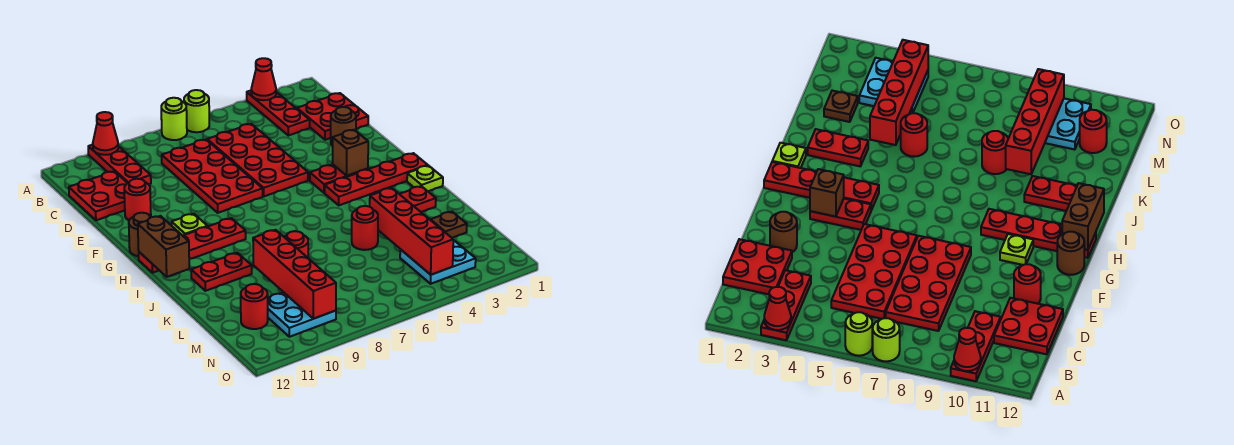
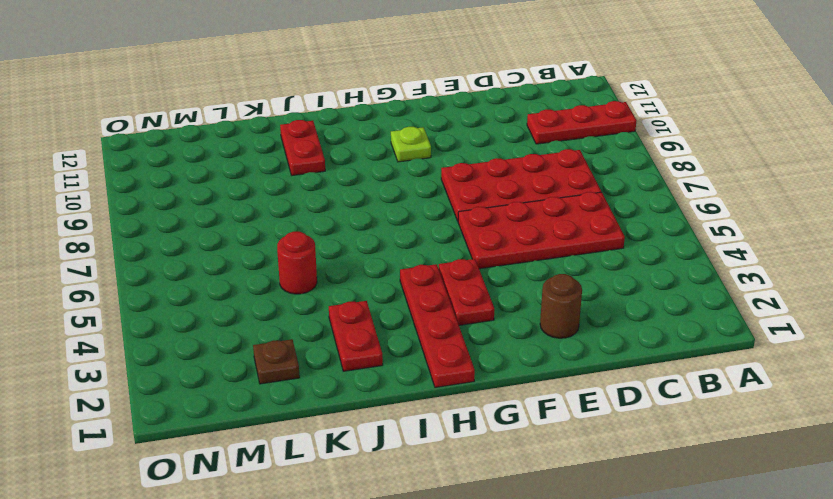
none -> red plate A3:C3 level 1
none -> lime round brick A6 level 1
none -> lime round brick A7 level 1
none -> red plate C1:D2 level 1

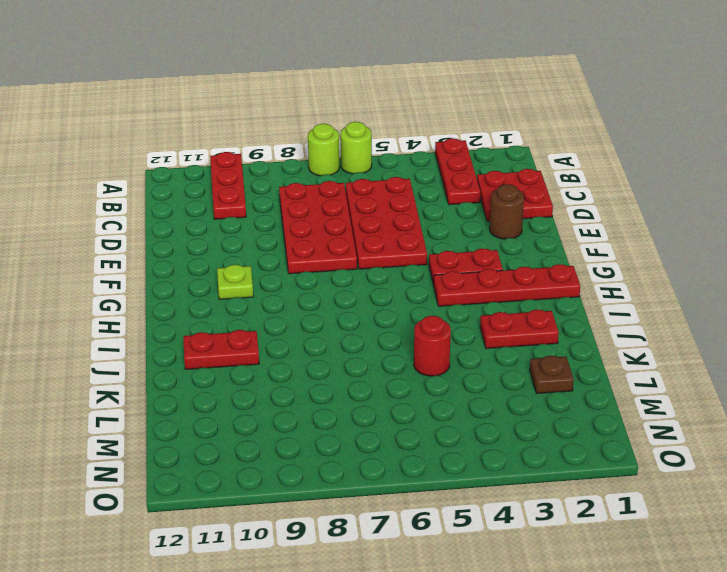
none -> red plate C11:D12 level 1
none -> red round brick E11 level 1
none -> brown round brick G12 level 1
none -> red plate H9:H12 level 1

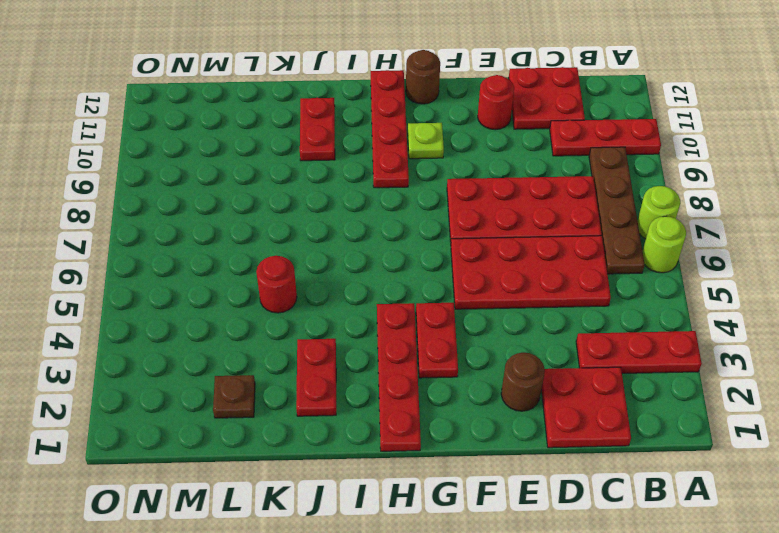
brown plate B6:B9 level 1 -> none
none -> lime plate I1 level 1
none -> red round brick K8 level 1
none -> cyan plate M3:N4 level 1
none -> cyan plate M9:N10 level 1

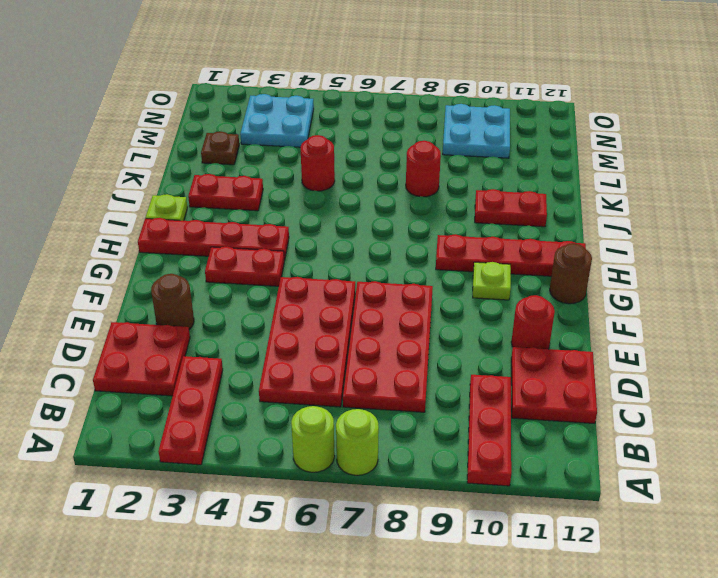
none -> red round brick M11 level 1
none -> red cone A3 level 2
none -> red cone A10 level 2
none -> brown brick G3 level 2

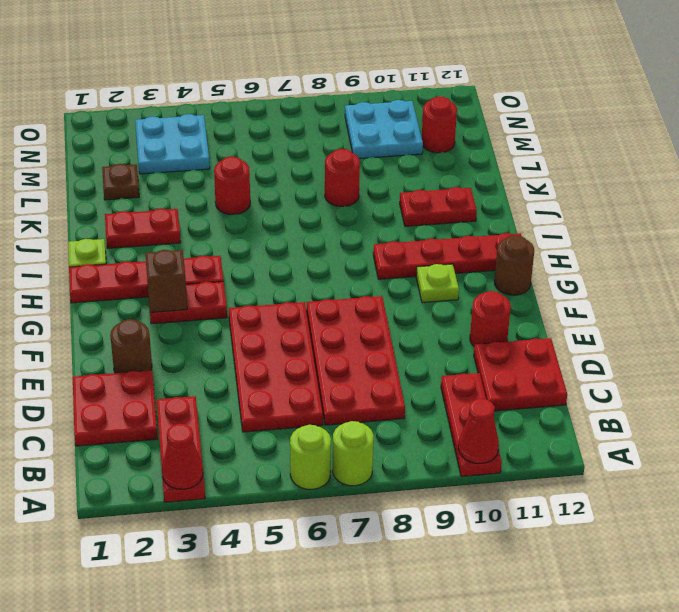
none -> brown brick H12:I12 level 2
none -> red brick K4:N4 level 2
none -> red brick K9:N9 level 2

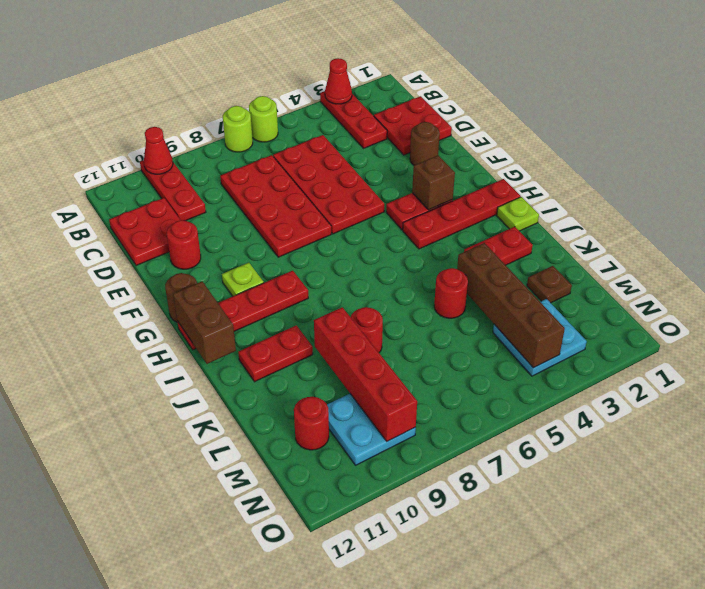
brown brick K4:N4 level 2 -> red brick K4:N4 level 2

